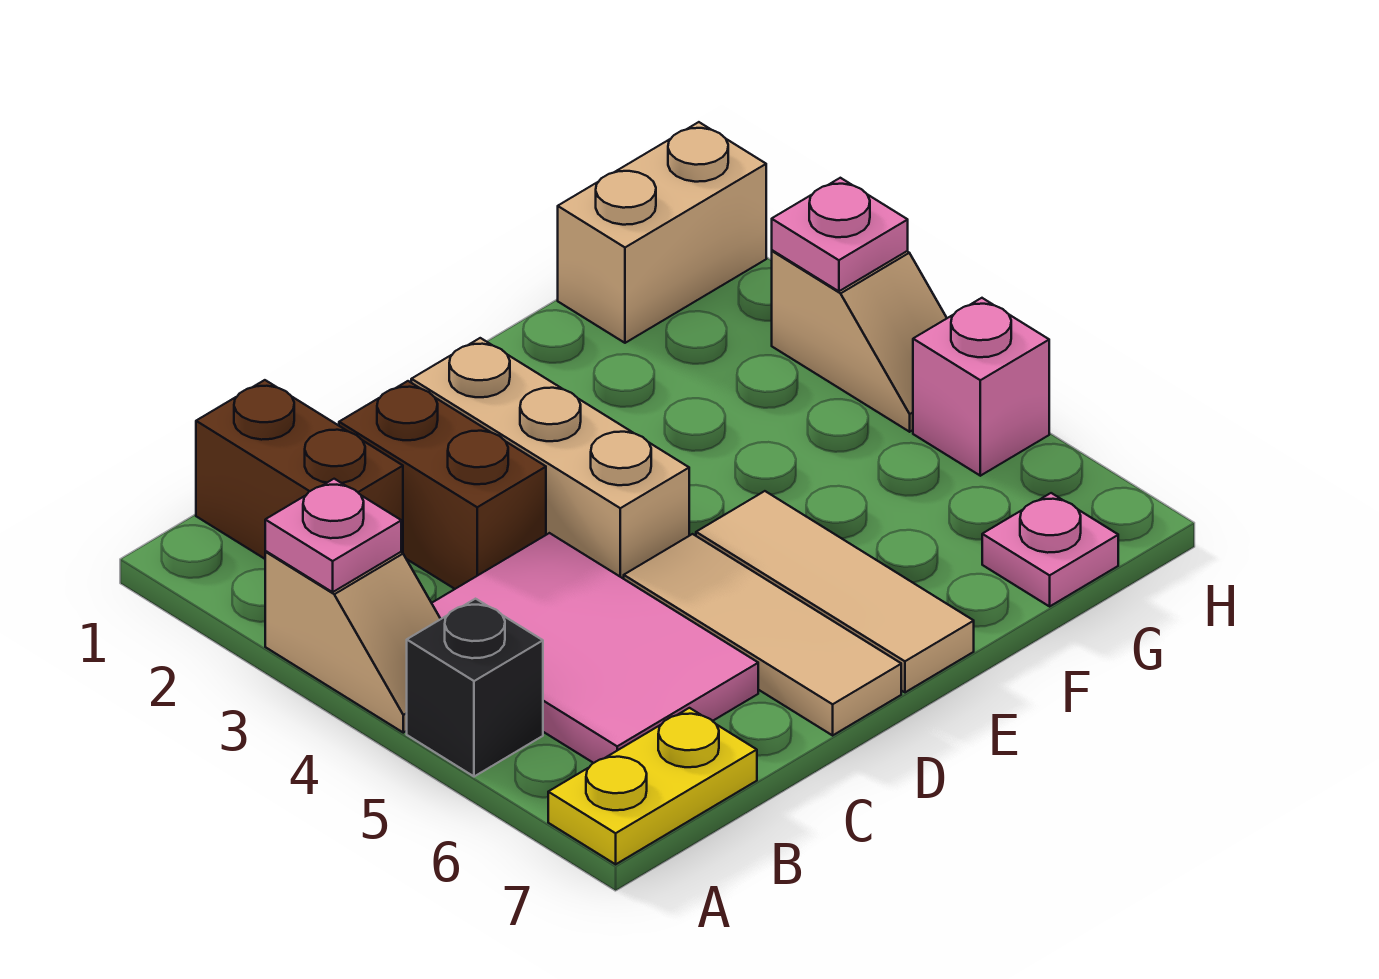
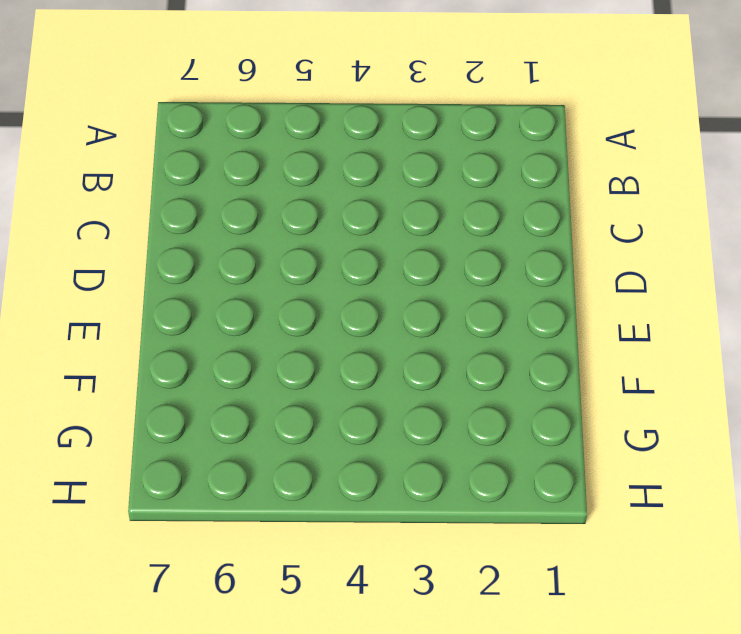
none -> tan slope A3:A4 level 1 top 3
none -> black brick A5 level 1
none -> yellow plate A7:B7 level 1

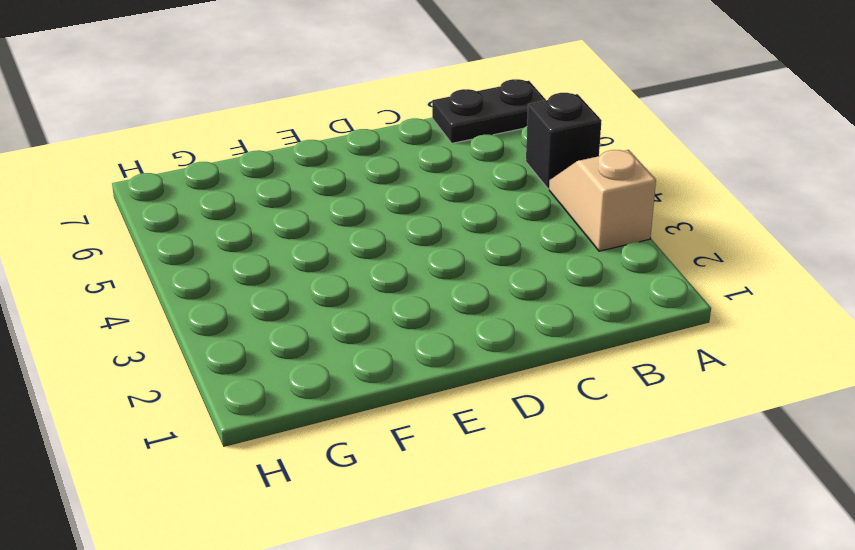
black plate A7:B7 level 1 -> yellow plate A7:B7 level 1
none -> brown brick B1:B2 level 1
none -> pink tile B4:C6 level 1
none -> brown brick C2:C3 level 1

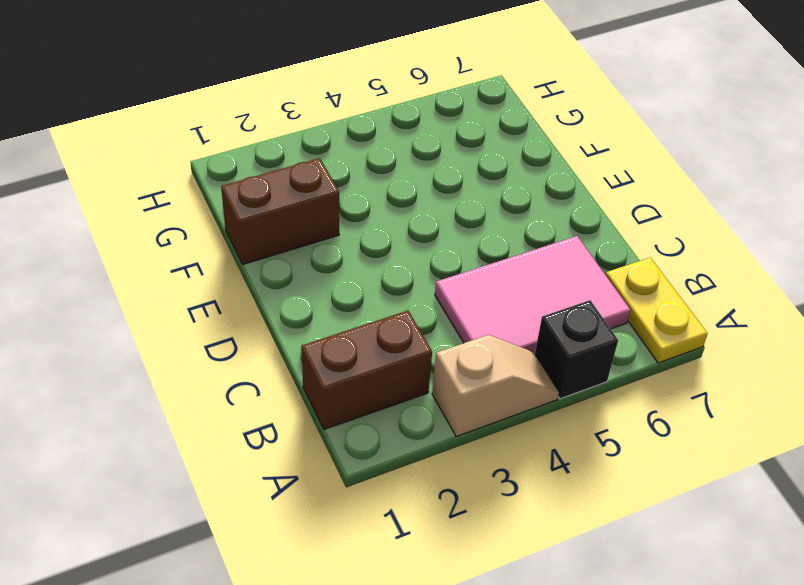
brown brick F1:F2 level 1 -> brown brick C2:C3 level 1
none -> tan brick D2:D4 level 1
none -> tan tile D5:D7 level 1
none -> tan tile E5:E7 level 1

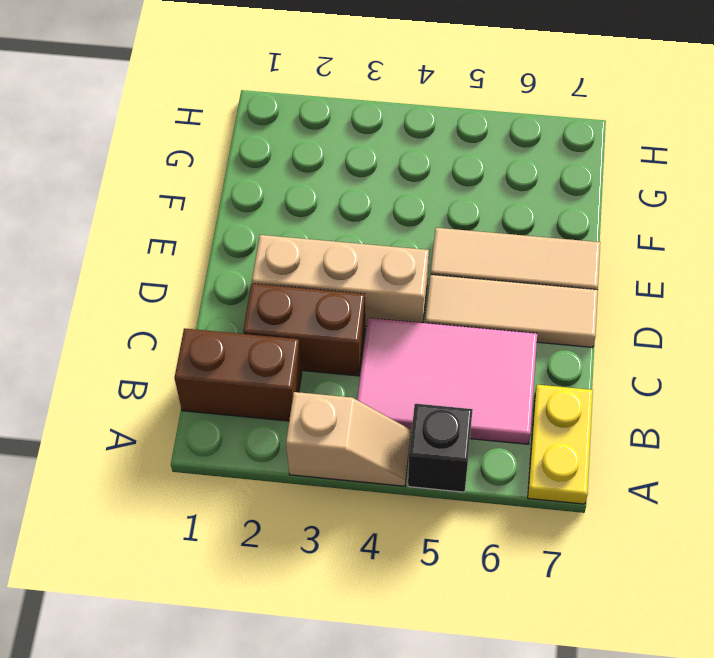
none -> tan brick G1:H1 level 1
none -> pink plate G7 level 1
none -> tan slope H3:H4 level 1 top 3

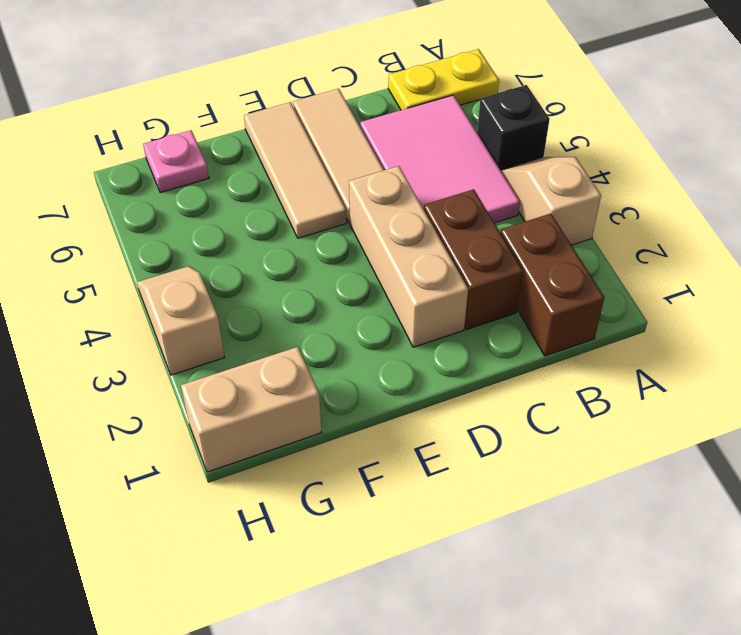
none -> pink brick H5 level 1
none -> pink plate A3 level 2
none -> pink plate H3 level 2

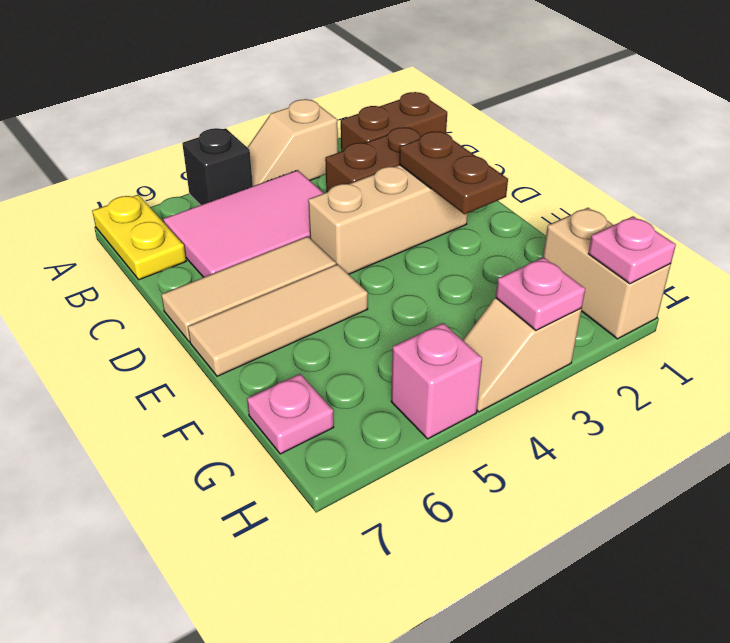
brown plate D2:E2 level 2 -> none
pink plate H1 level 2 -> pink plate A3 level 2

